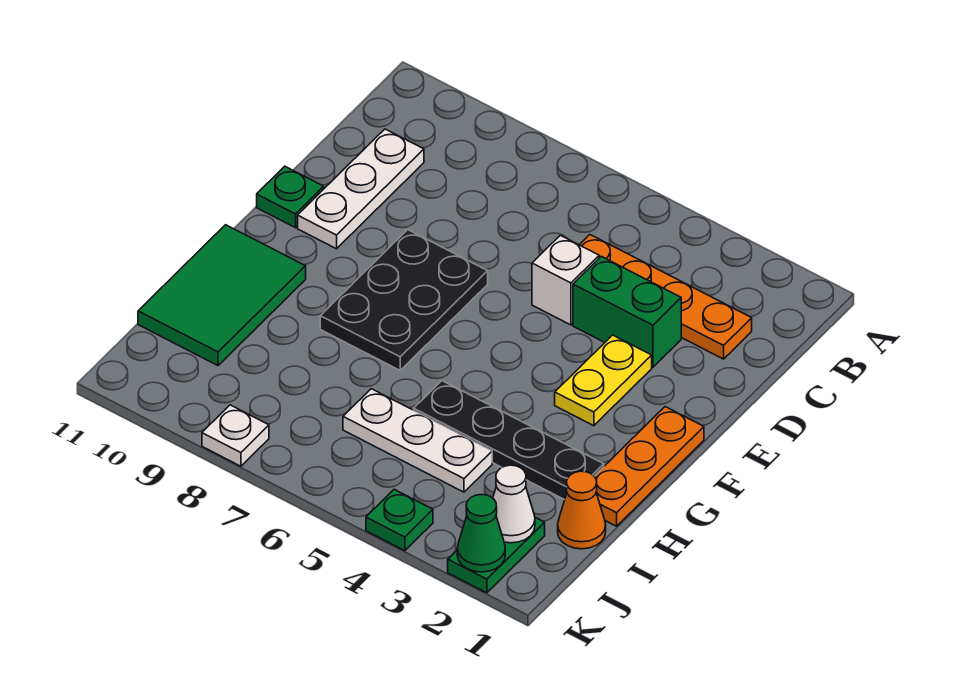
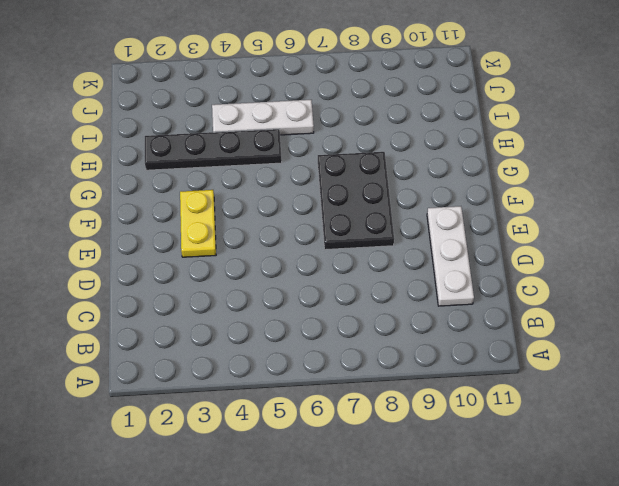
none -> orange plate C2:C5 level 1
none -> green brick D3:D4 level 1
none -> white brick D5 level 1

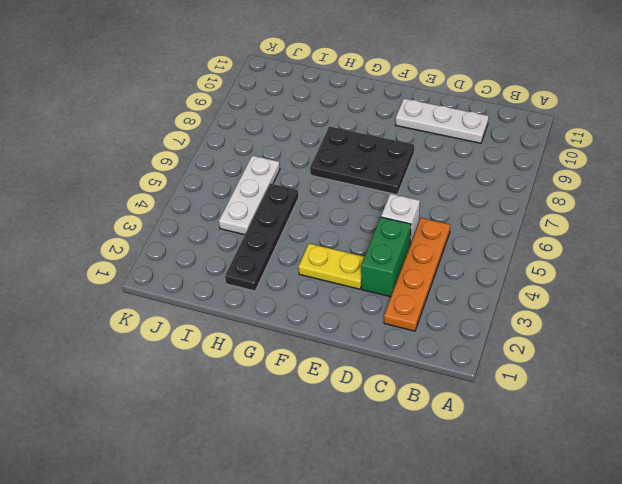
none -> green plate E11 level 1
none -> orange plate F1:H1 level 1
none -> green tile G10:I11 level 1

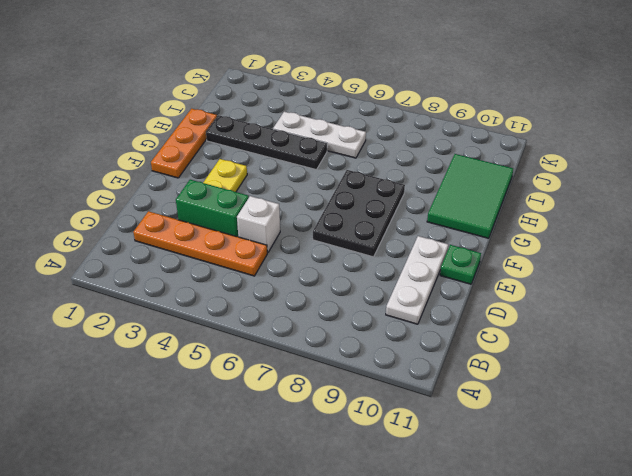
none -> orange cone I1 level 1
none -> green plate J2:K2 level 1
none -> green plate K4 level 1

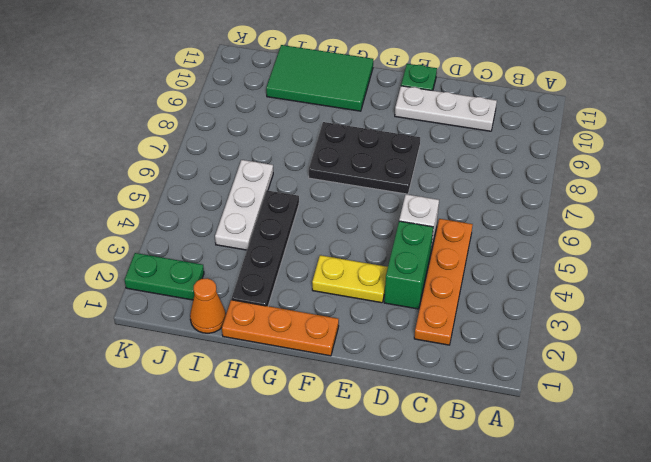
none -> green plate K4 level 1
none -> white plate K8 level 1
none -> white cone J2 level 2

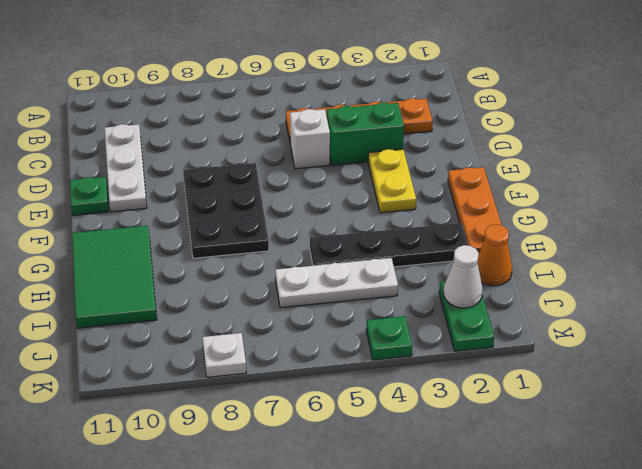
none -> green cone K2 level 2

